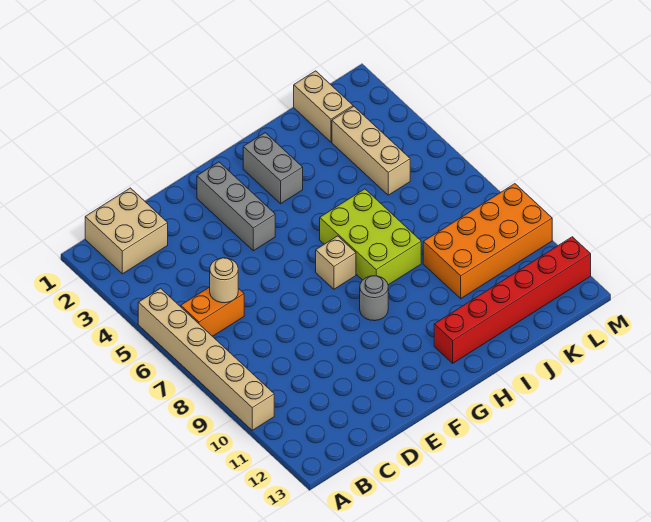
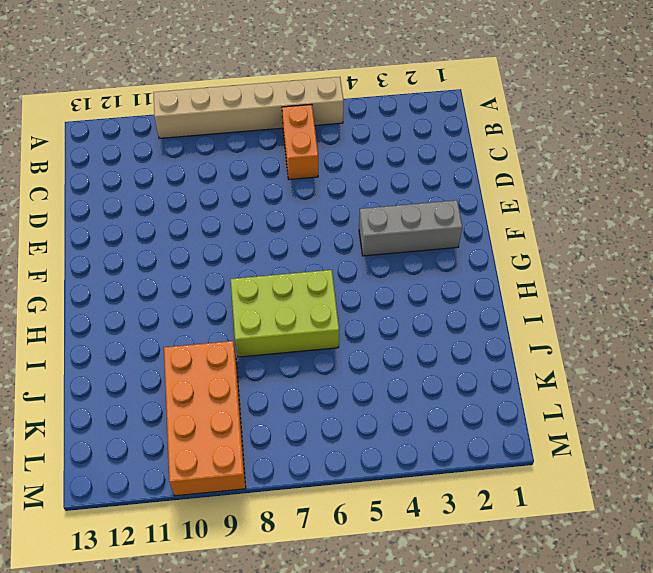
none -> tan brick B1:C2 level 1
none -> tan brick G7 level 1
none -> grey round brick G9 level 1

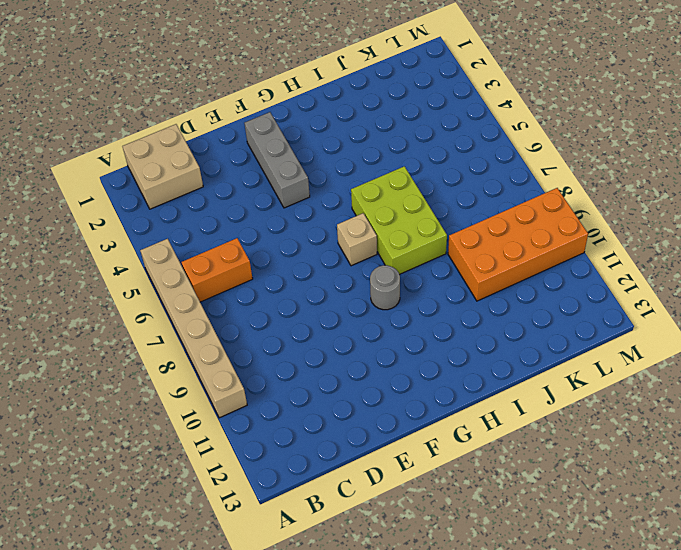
none -> grey brick H2:H3 level 1
none -> red brick H12:M12 level 1
none -> tan brick K1:K2 level 1

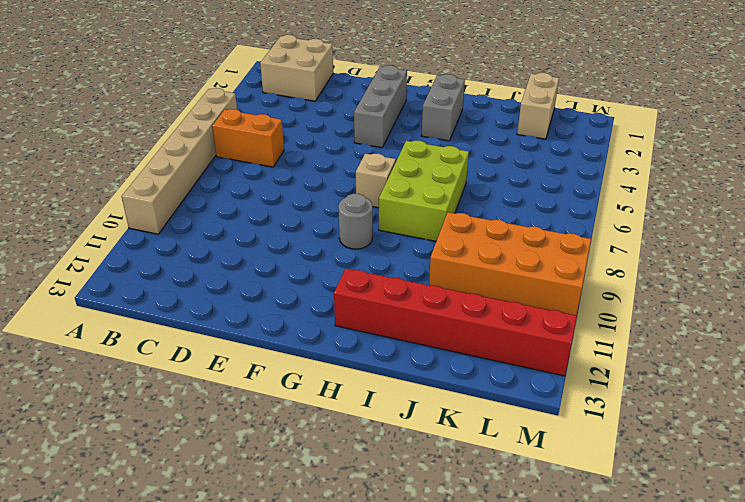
none -> tan brick K3:K5 level 1
none -> tan round brick C6 level 2

